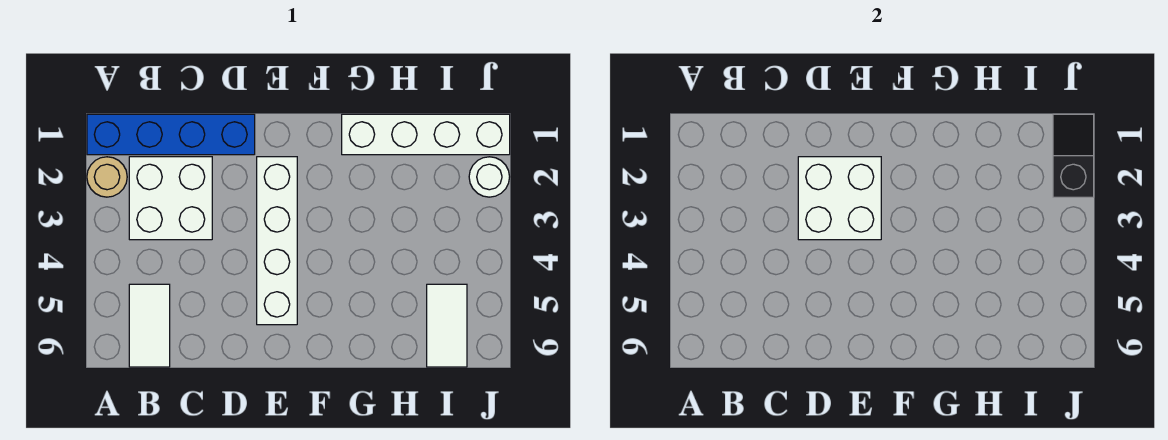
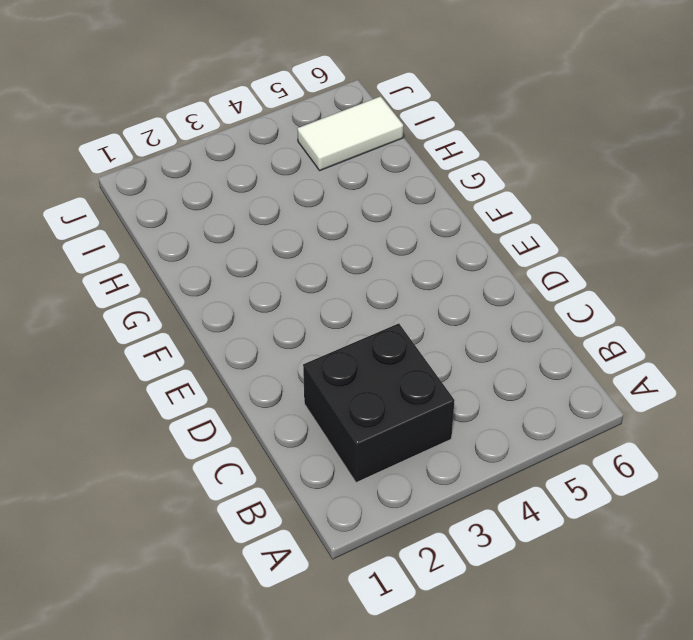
black brick B2:C3 level 1 -> white brick B2:C3 level 1
none -> blue brick A1:D1 level 1
none -> tan round brick A2 level 1

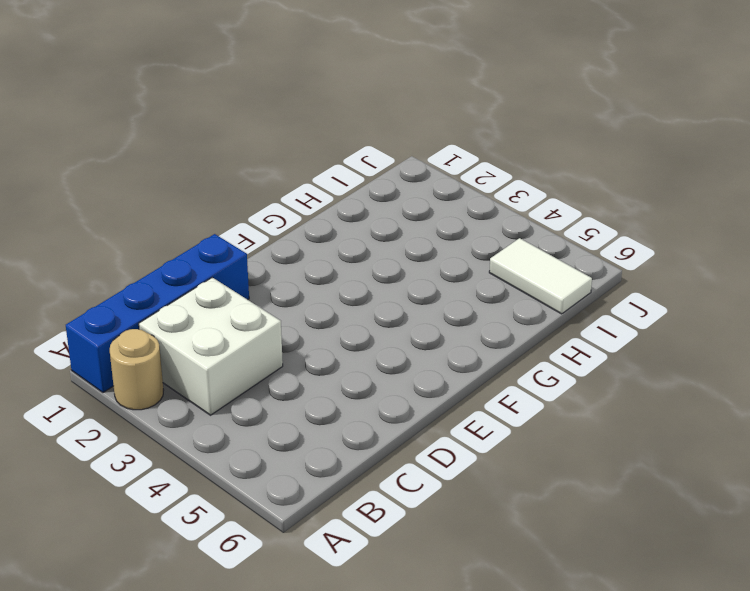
none -> white tile B5:B6 level 1
none -> white brick E2:E5 level 1

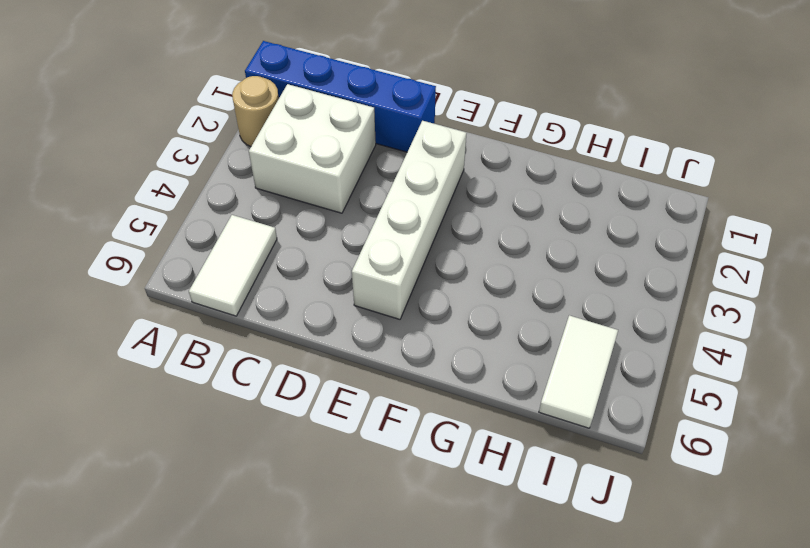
none -> white brick G1:J1 level 1
none -> white round brick J2 level 1

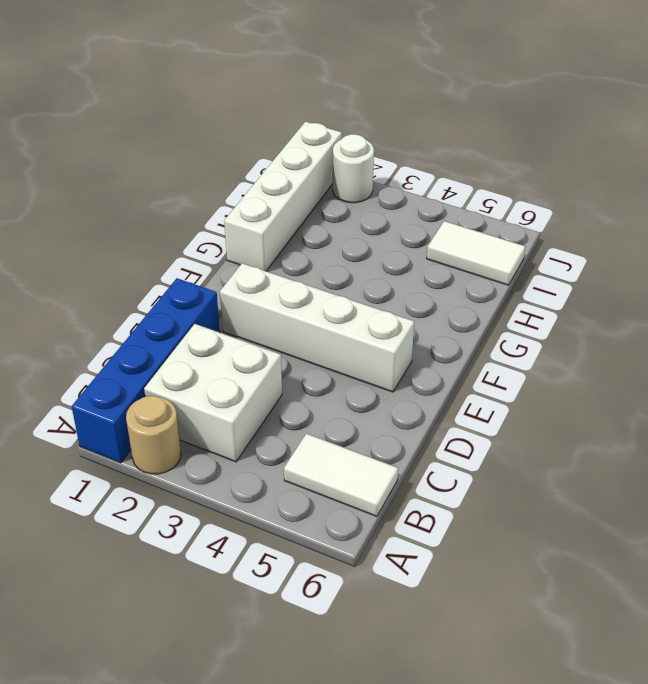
none -> white brick D2:E3 level 2
none -> black slope J1:J2 level 2 top 2

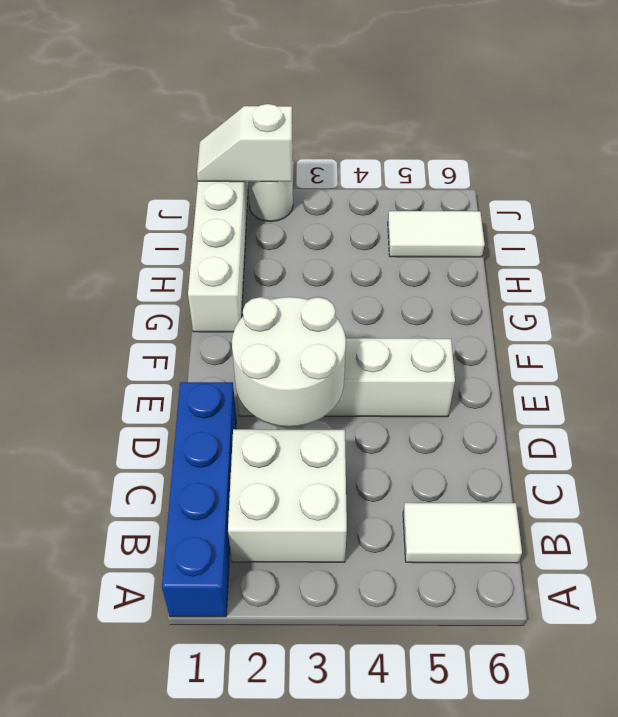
white round brick D2:E3 level 2 -> white brick D2:E3 level 2
white slope J1:J2 level 2 top 2 -> black slope J1:J2 level 2 top 2
none -> tan round brick A2 level 1

